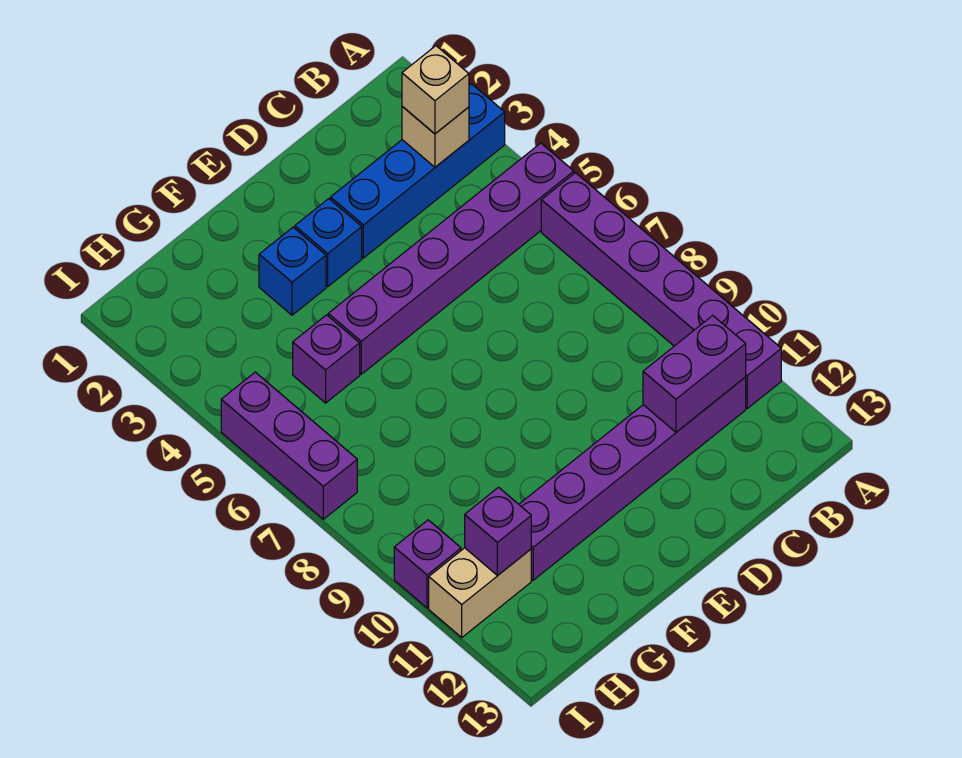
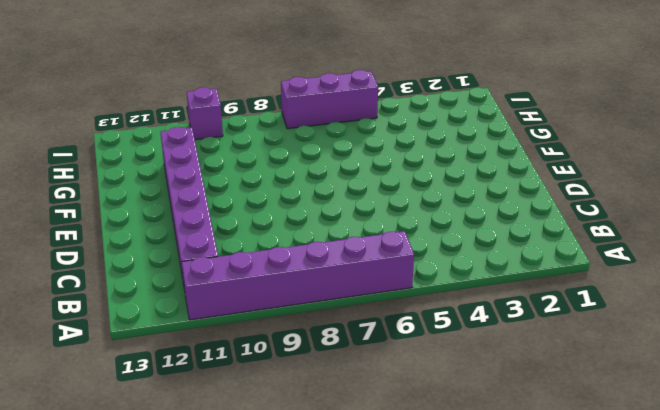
none -> blue brick A3:D3 level 1
none -> purple brick A5:F5 level 1
none -> blue brick E3 level 1

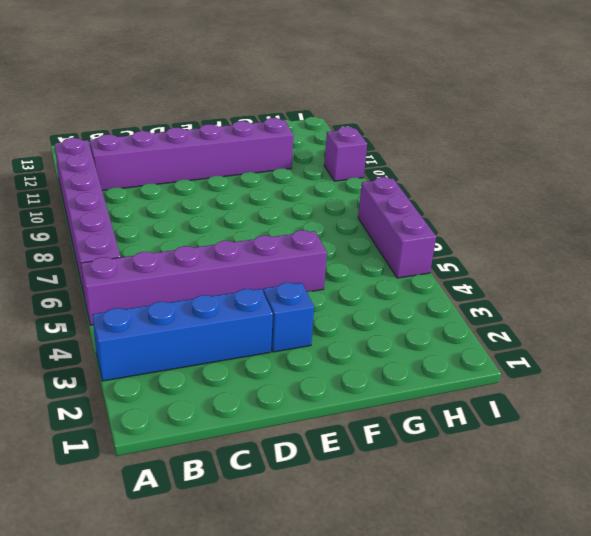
none -> blue brick F3 level 1
none -> purple brick G5 level 1
none -> tan brick H11:I11 level 1

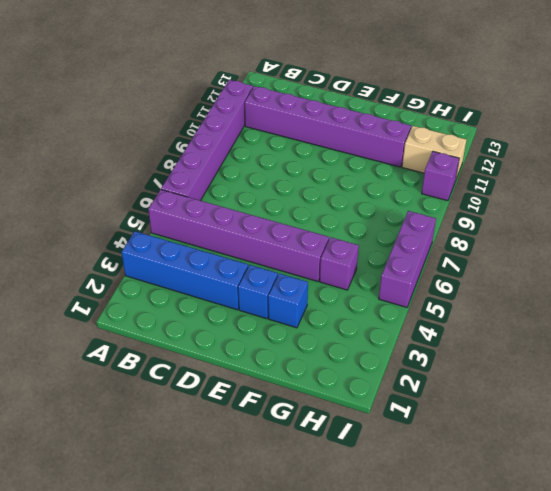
none -> tan brick B3 level 2
none -> purple brick B11:C11 level 2
none -> purple brick H11 level 2

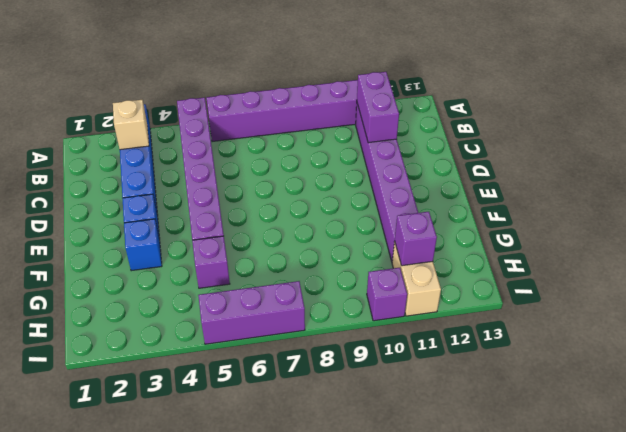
none -> tan brick B3 level 3

